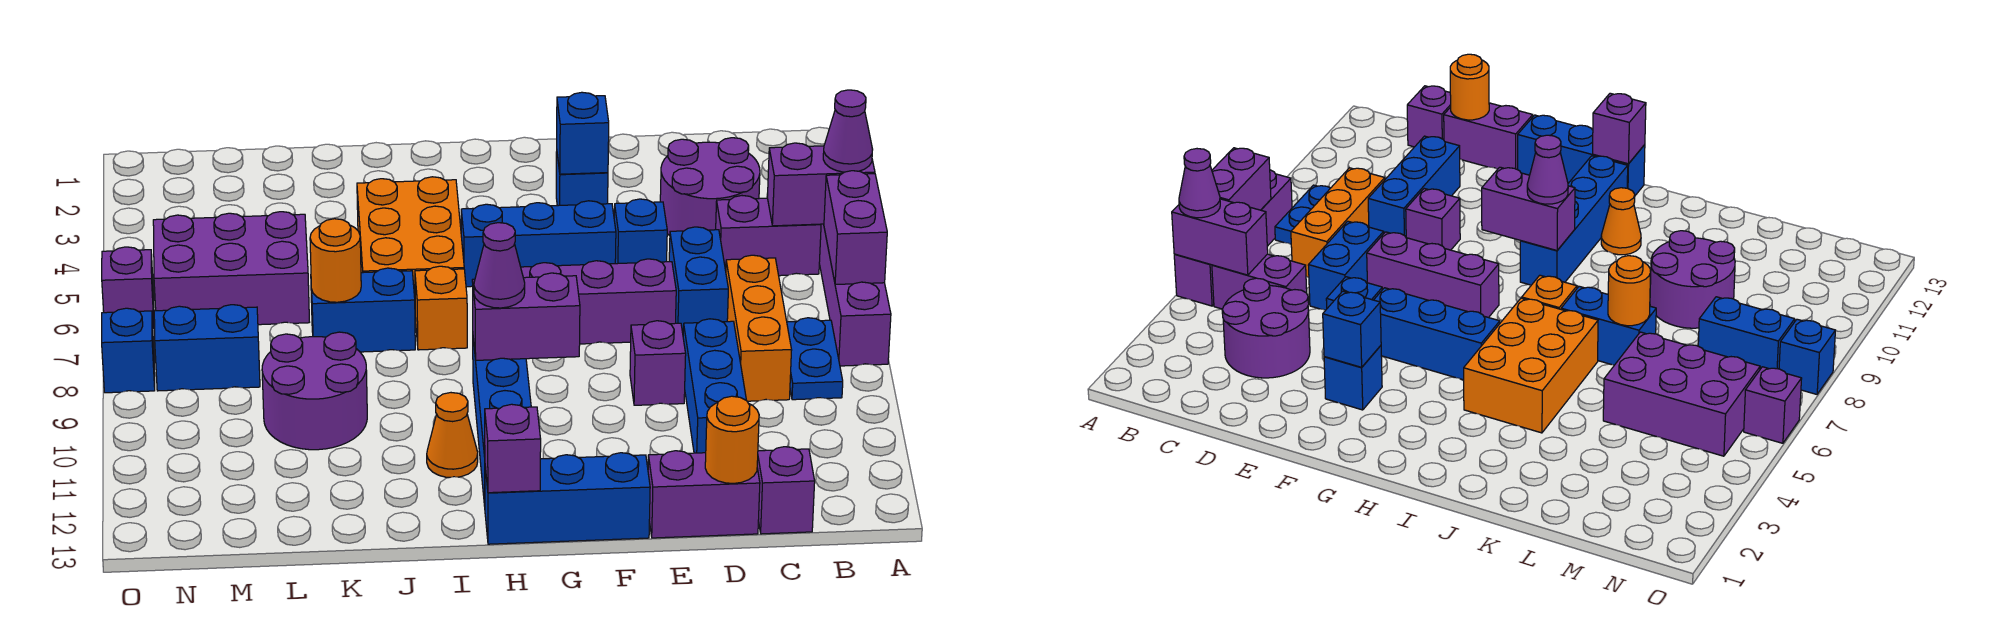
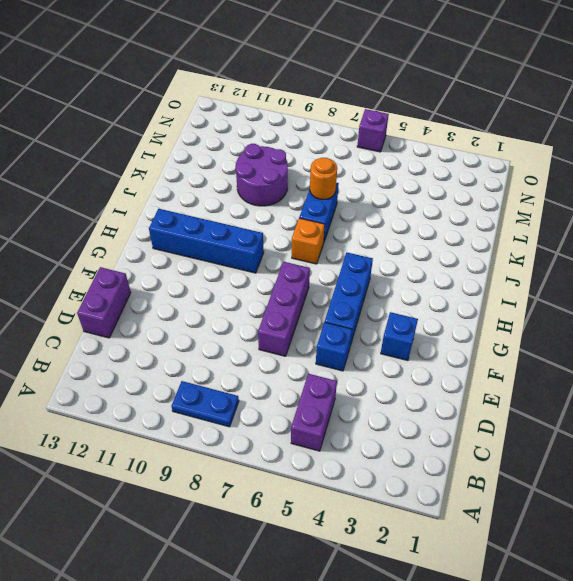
none -> purple brick A5:A8 level 1
none -> purple round brick C3:D4 level 1
none -> orange brick C7:C9 level 1
none -> purple brick C13 level 1

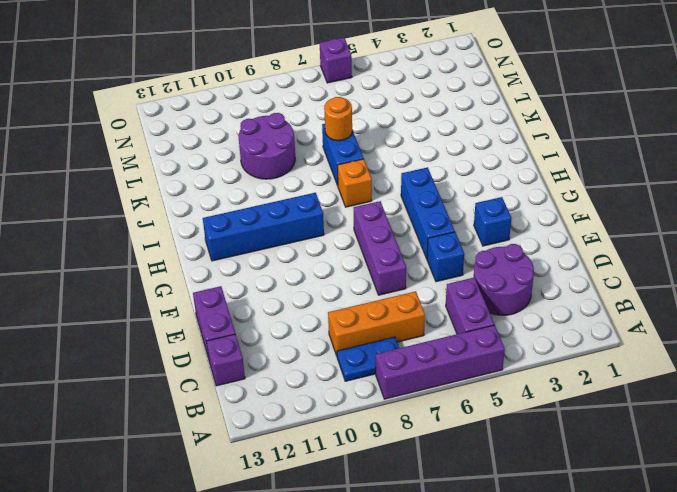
none -> blue brick D6:D7 level 1
none -> blue brick D9:D11 level 1
none -> purple brick E9 level 1
none -> blue brick F13:H13 level 1

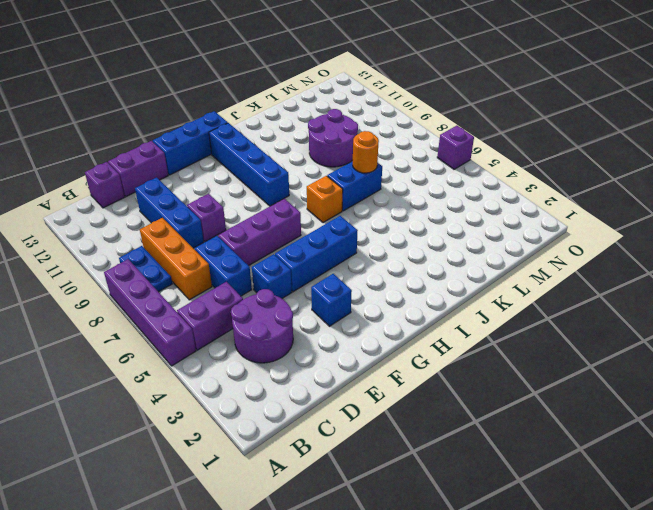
none -> orange brick I4:J6 level 1
none -> orange cone I11 level 1
none -> purple brick L5:N6 level 1
none -> blue brick M8:N8 level 1

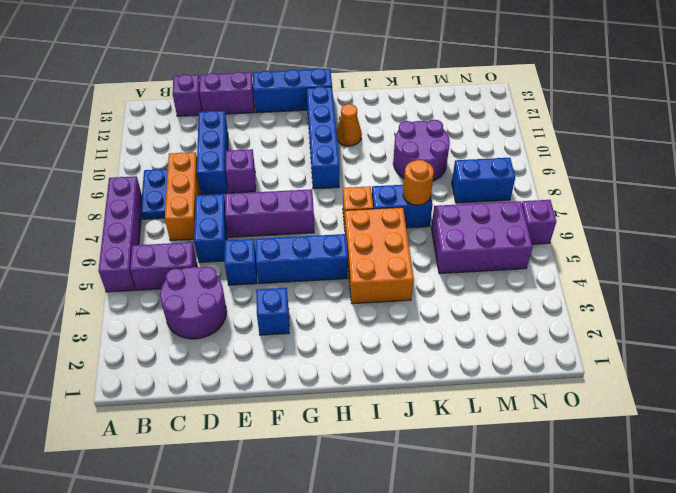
none -> blue brick O8 level 1
none -> purple brick A5:B5 level 2
none -> purple brick A6:A7 level 2
none -> orange round brick D13 level 2

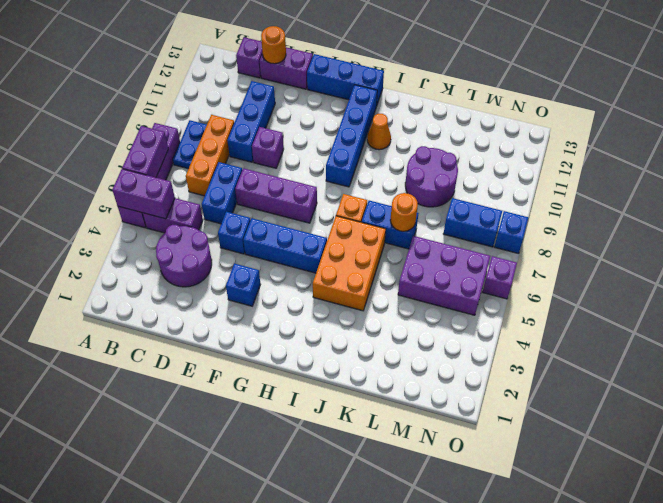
none -> blue brick F3 level 2
none -> purple brick G9:H9 level 2
none -> purple brick H13 level 2
none -> purple cone A5 level 3

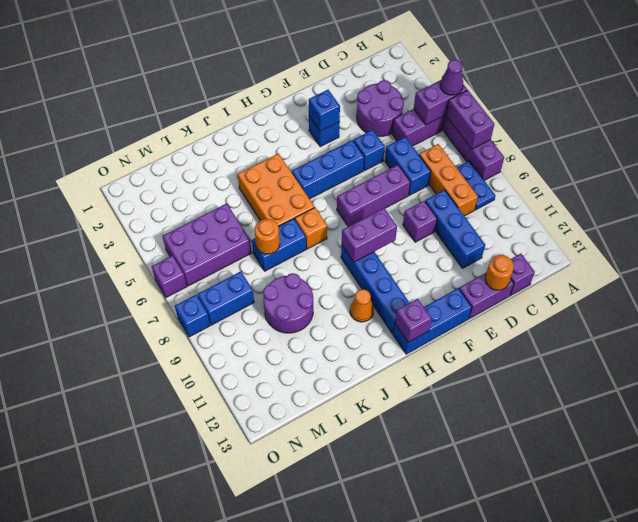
none -> purple cone H9 level 3

